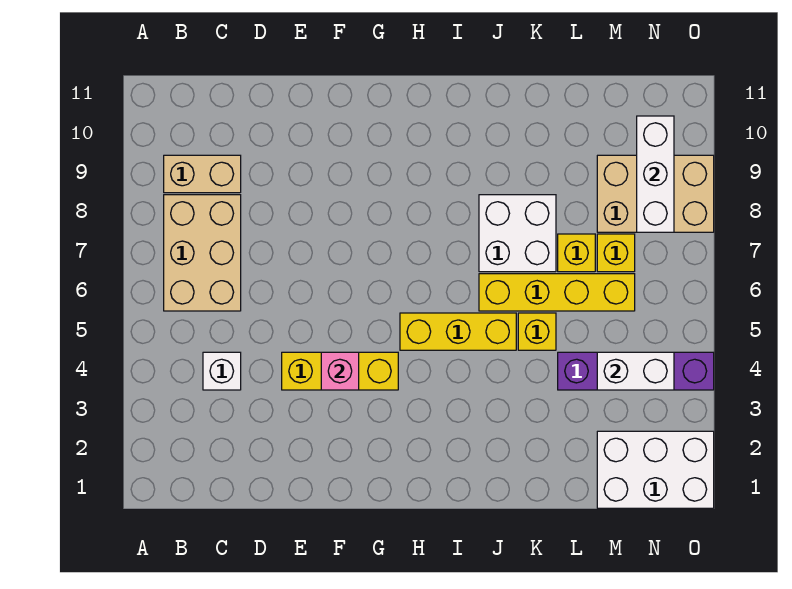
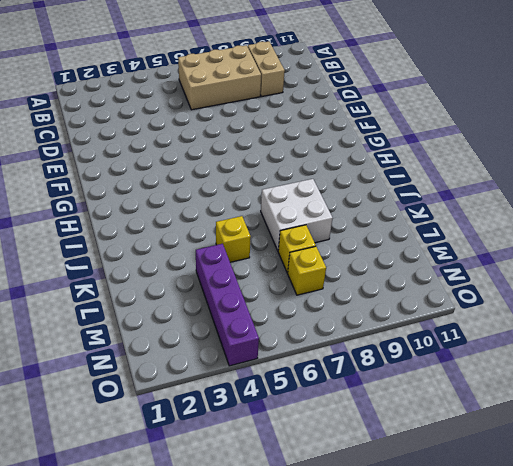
none -> white brick C4 level 1
none -> yellow brick E4:G4 level 1
none -> yellow brick H5:J5 level 1

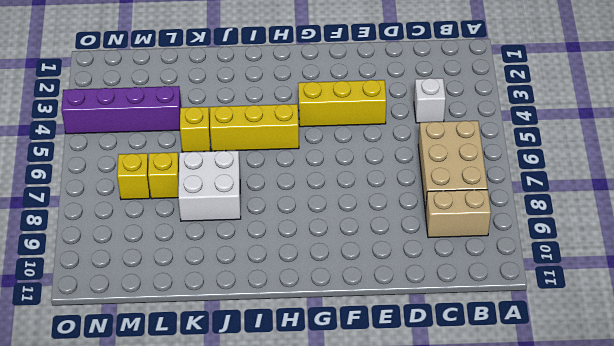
none -> yellow brick J6:M6 level 1
none -> white brick M1:O2 level 1
none -> tan brick M8:O9 level 1

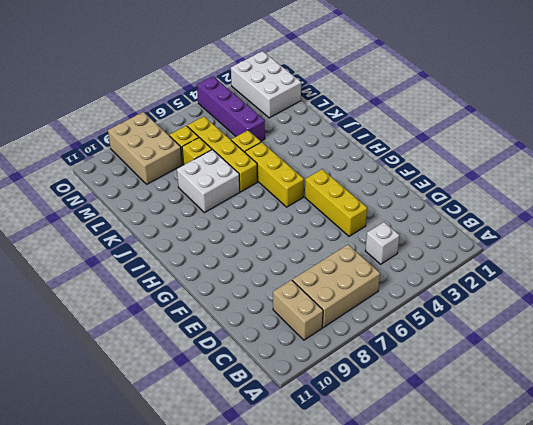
none -> pink brick F4 level 2
none -> white brick M4:N4 level 2
none -> white brick N8:N10 level 2

